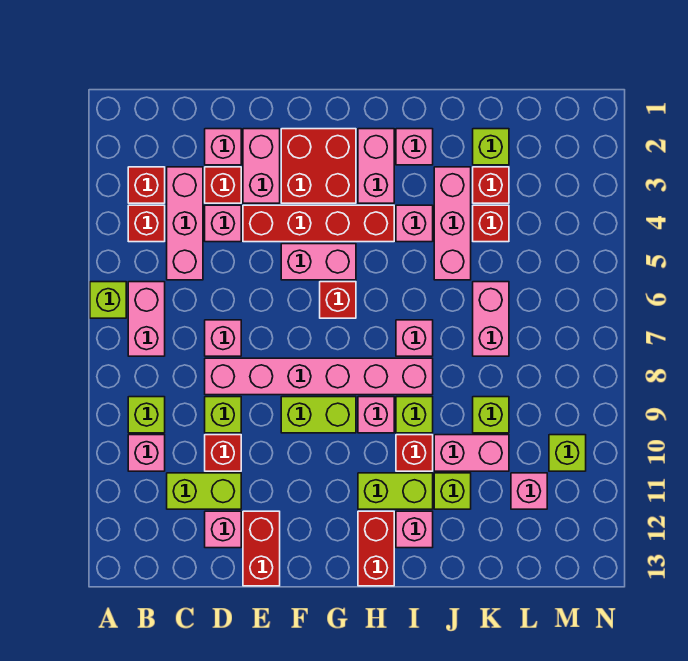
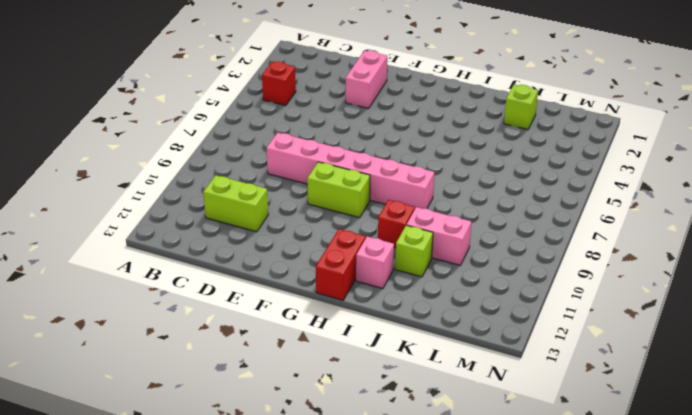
none -> lime brick A6 level 1
none -> red brick B3 level 1
none -> pink brick B6:B7 level 1
none -> lime brick B9 level 1

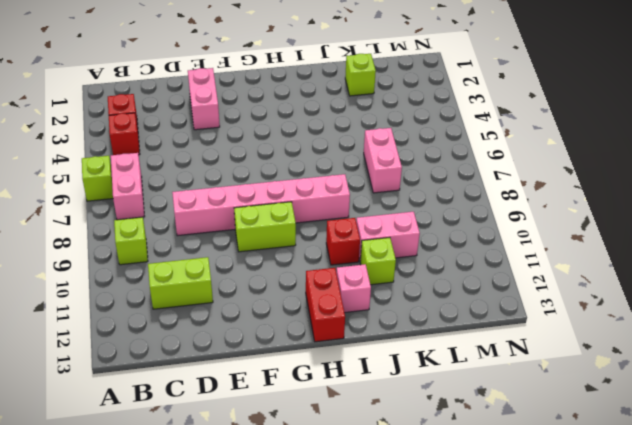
none -> pink brick B10 level 1
none -> pink brick C3:C5 level 1
none -> pink brick D2 level 1
none -> red brick D3 level 1

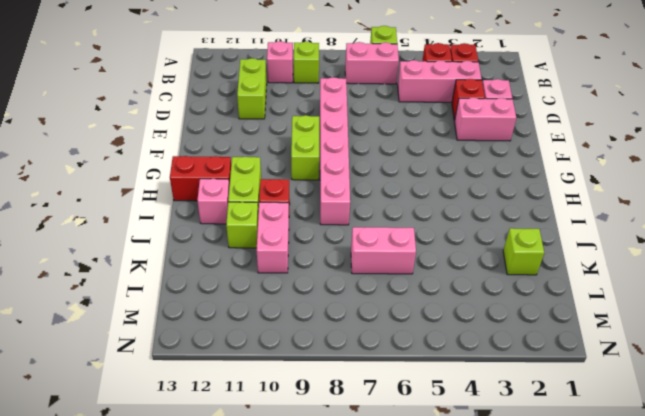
none -> pink brick D4 level 1
none -> pink brick D7 level 1
none -> lime brick D9 level 1
none -> red brick D10 level 1

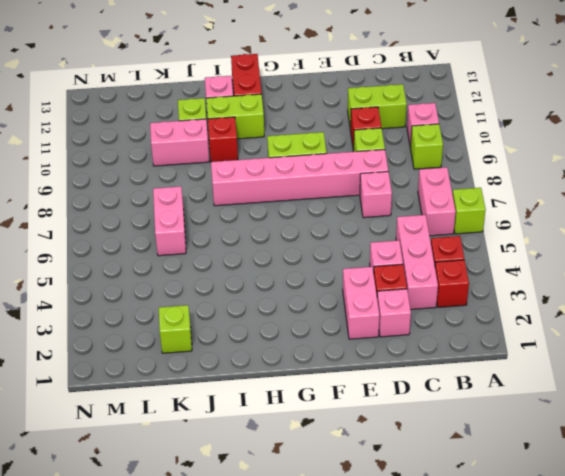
none -> pink brick D12 level 1
none -> red brick E4:H4 level 1
none -> red brick E12:E13 level 1
none -> red brick F2:G3 level 1

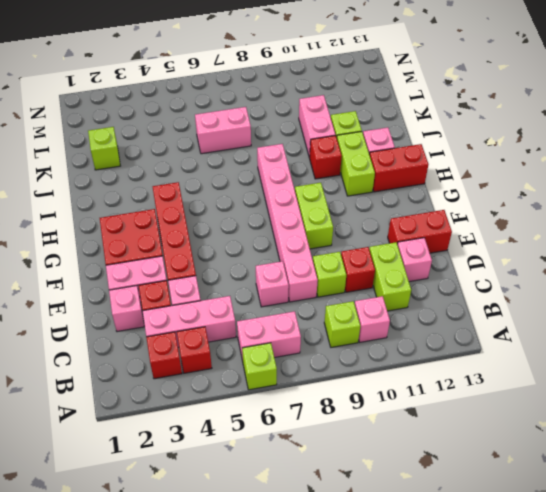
none -> pink brick F5:G5 level 1
none -> red brick G6 level 1
none -> pink brick H2:H3 level 1
none -> pink brick H9 level 1

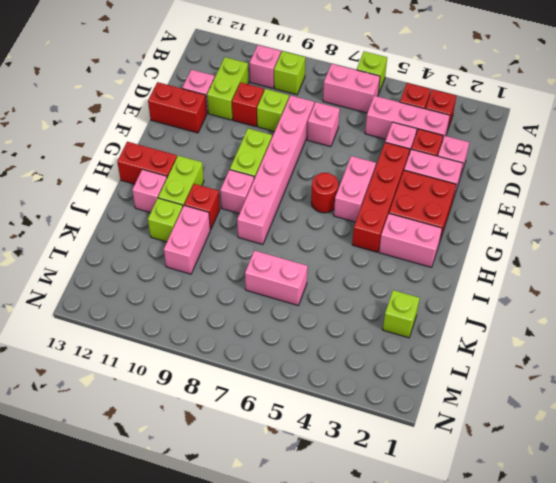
red round brick G6 level 1 -> red brick G6 level 1
none -> pink brick I2 level 1
none -> pink brick I4 level 1
none -> pink brick I7 level 1
none -> lime brick I9 level 1

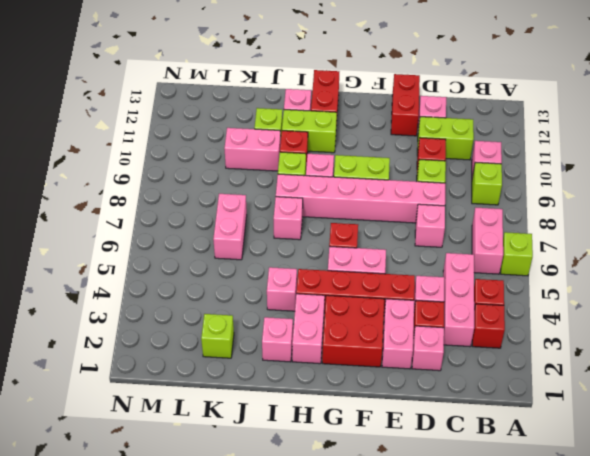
none -> pink brick J3:J5 level 1
none -> red brick K3 level 1
none -> red brick K4 level 1
none -> lime brick K9 level 1

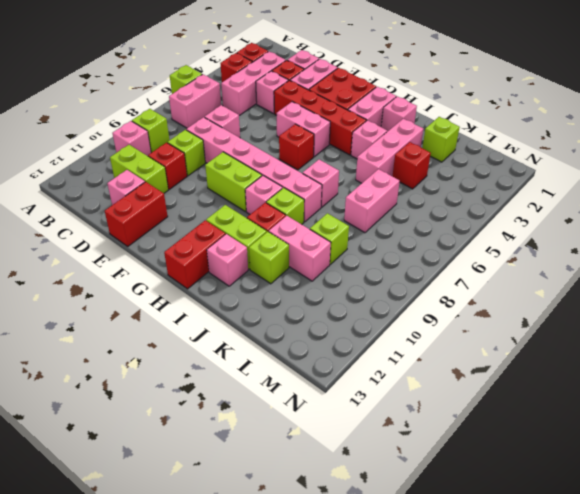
none -> red brick K3 level 1
none -> pink brick L11 level 1
none -> lime brick M10 level 1

